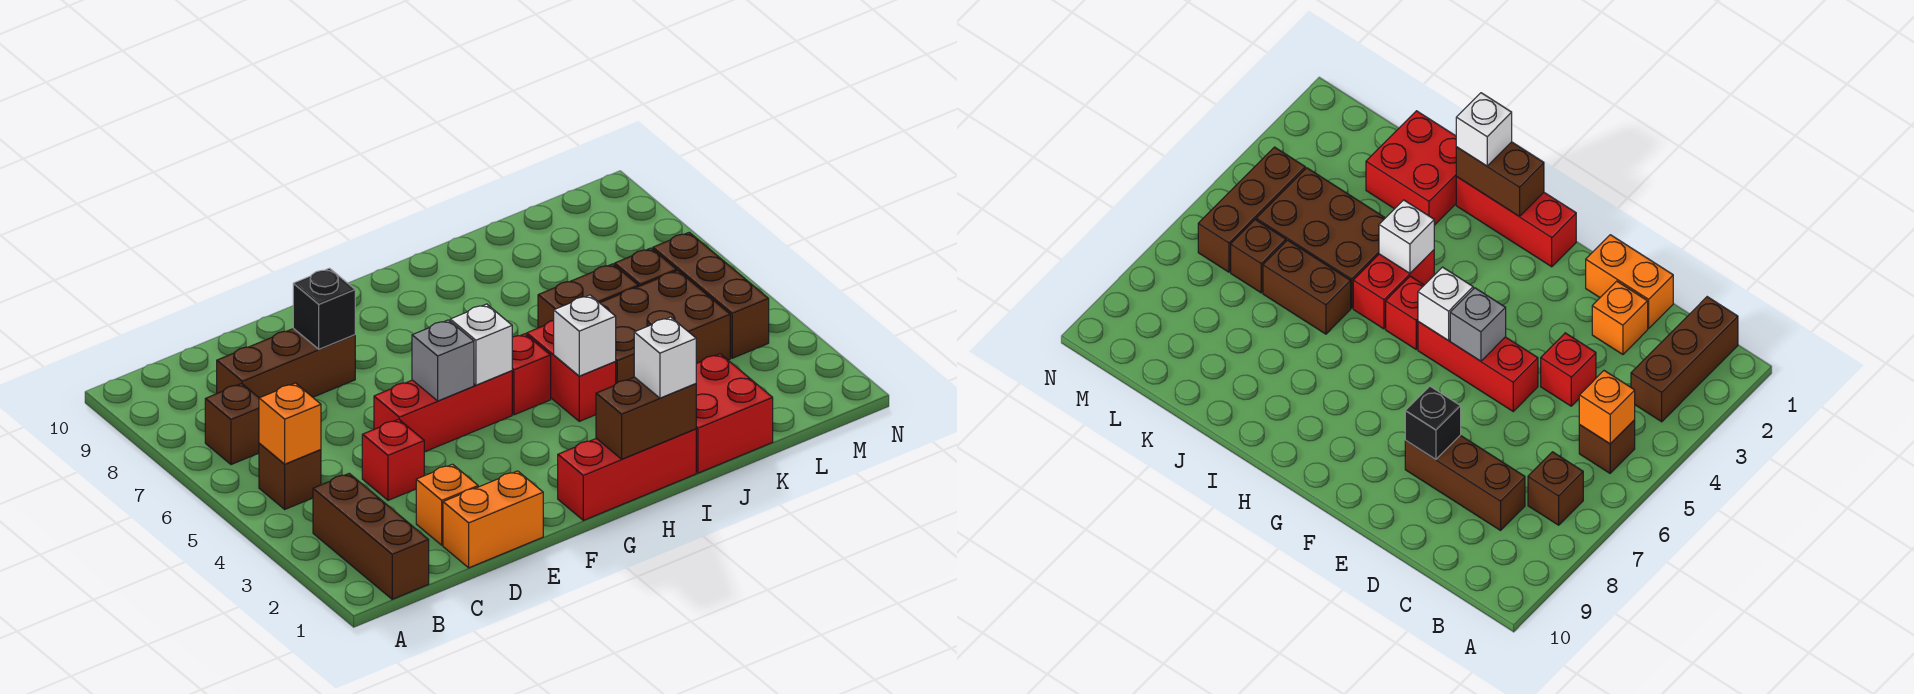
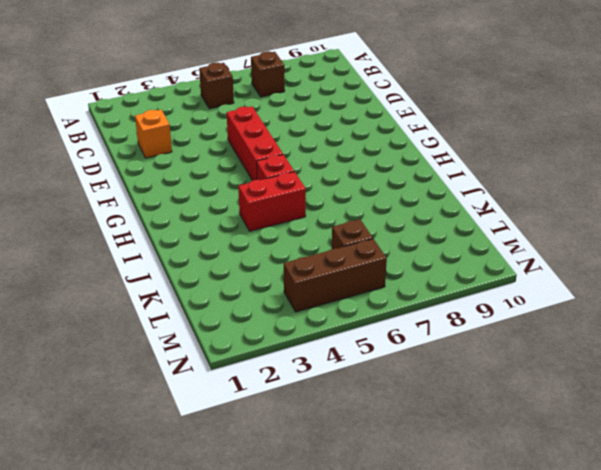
none -> brown brick B1:B3 level 1
none -> brown brick C8:E8 level 1
none -> orange brick D1:E1 level 1

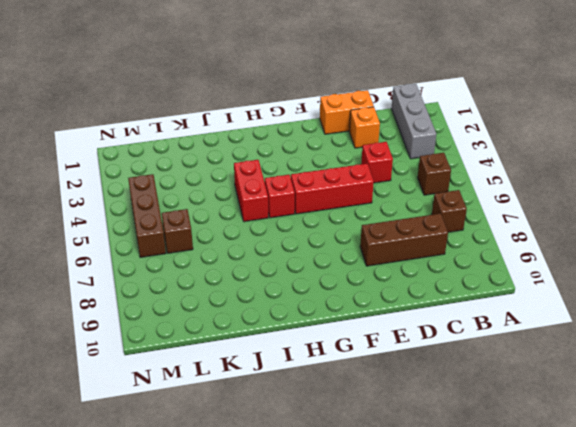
grey brick B1:B3 level 1 -> brown brick B1:B3 level 1
none -> red brick G1:I1 level 1
none -> red brick J1:K2 level 1
none -> brown brick J4:L5 level 1

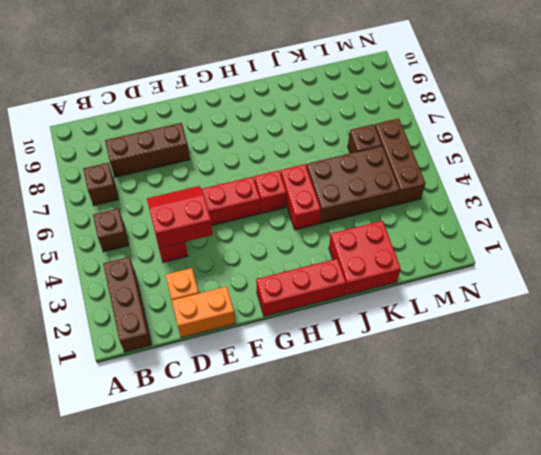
red slope D4:E5 level 2 top 4 -> none
none -> brown brick J6:K6 level 1
none -> orange brick B5 level 2
none -> black brick E8 level 2

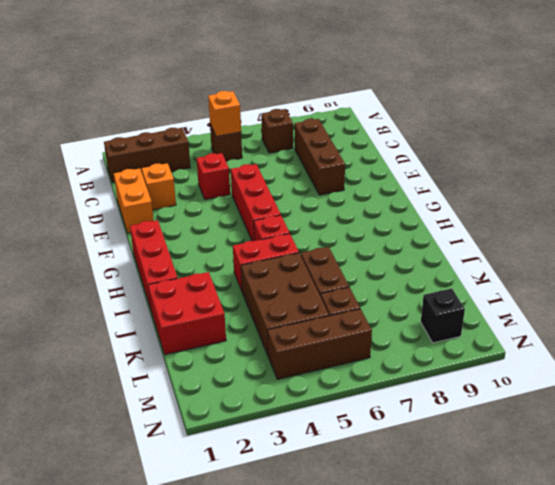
black brick M9 level 1 -> black brick E8 level 2
none -> grey brick F5 level 2
none -> white brick G5 level 2
none -> brown brick H1:I1 level 2

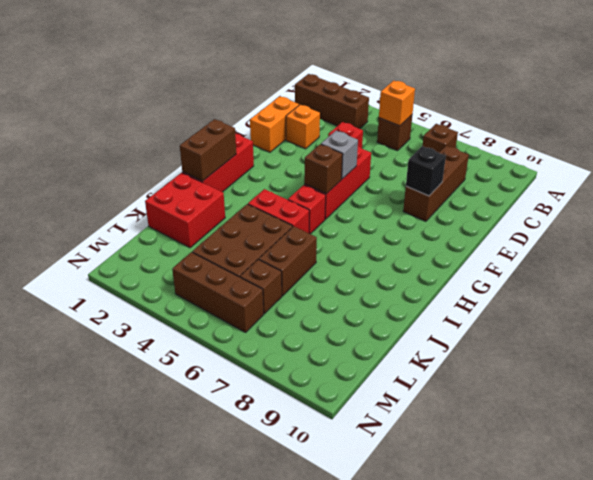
brown brick G5 level 2 -> white brick G5 level 2
none -> white brick I4 level 2
none -> white brick I1 level 3

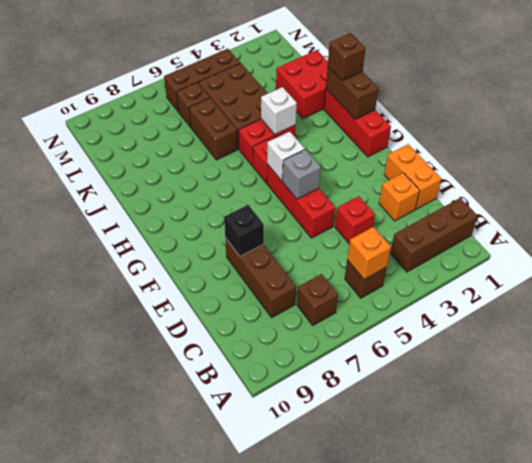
brown brick I1 level 3 -> white brick I1 level 3

